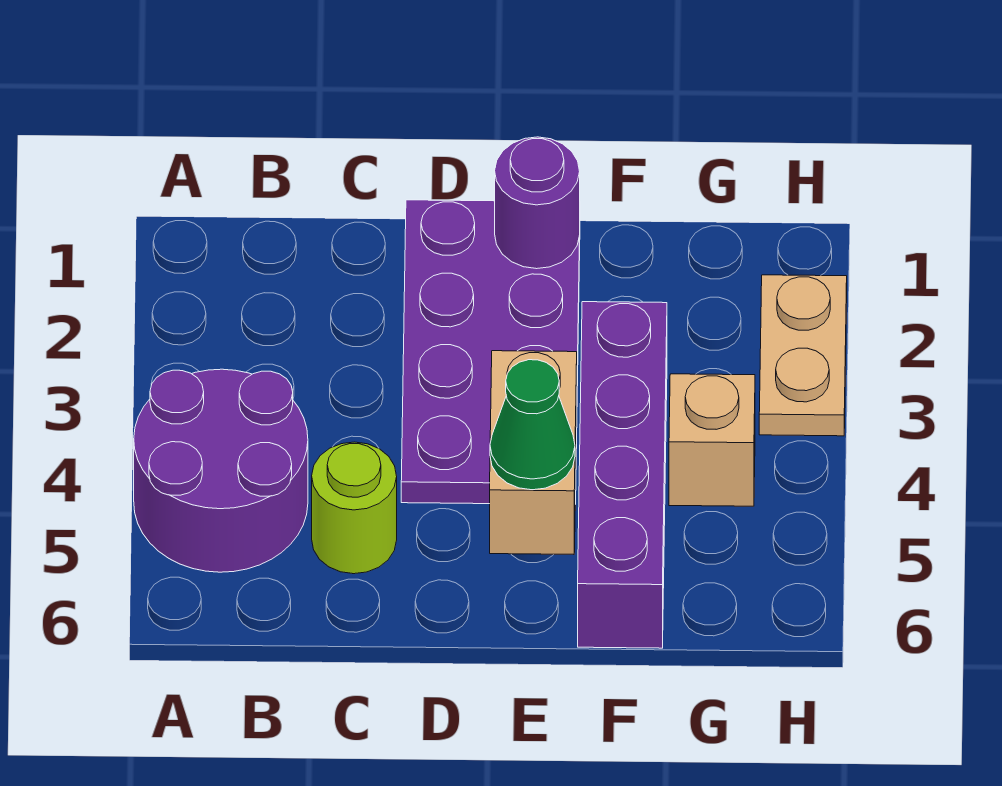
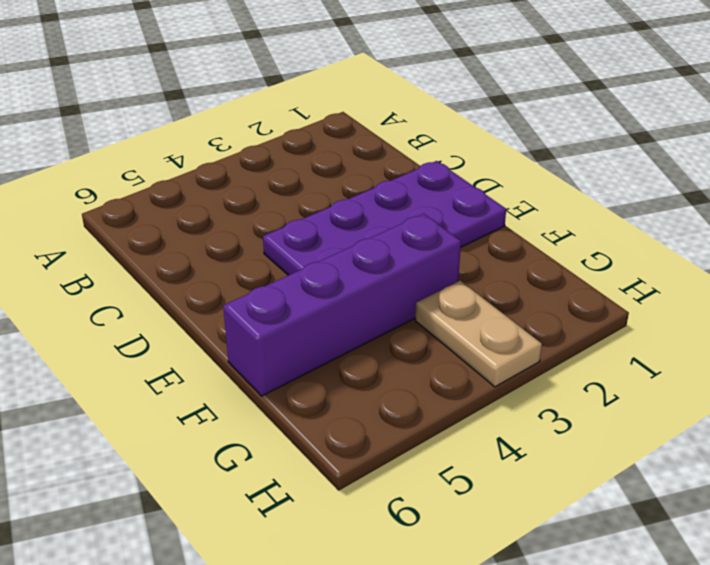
tan plate G3:H3 level 1 -> tan plate H2:H3 level 1
none -> purple round brick A4:B5 level 1
none -> lime round brick C5 level 1

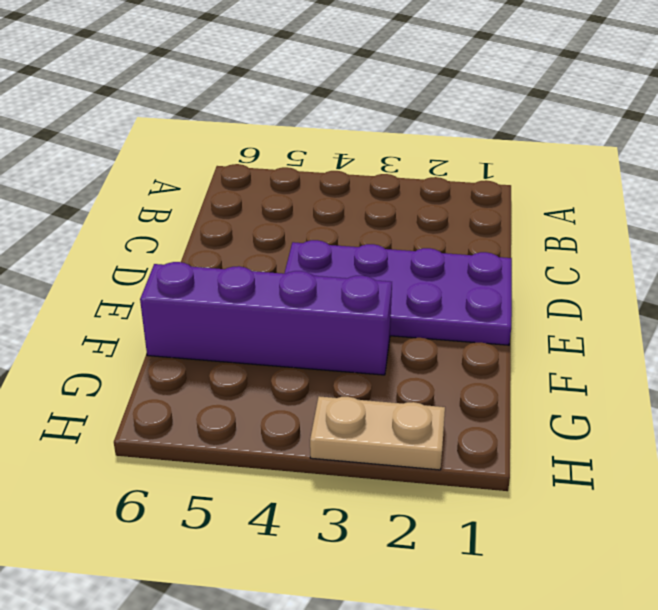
none -> purple round brick A4:B5 level 1
none -> lime round brick C5 level 1

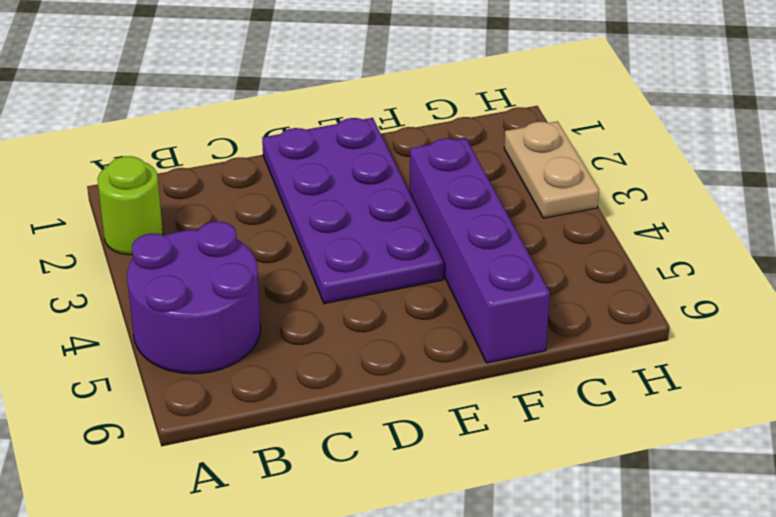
lime round brick A2 level 1 -> lime round brick C5 level 1
none -> tan brick G4 level 1
none -> purple round brick E1 level 2

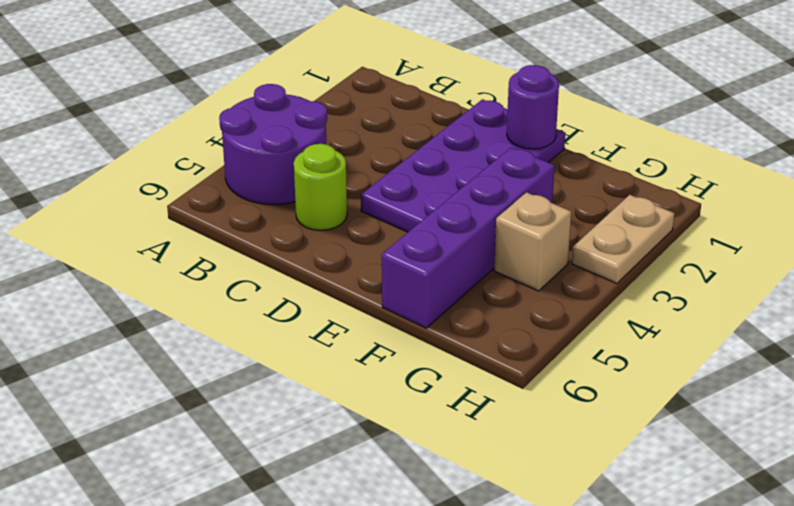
none -> tan brick E4:E5 level 2
none -> green cone E5 level 3

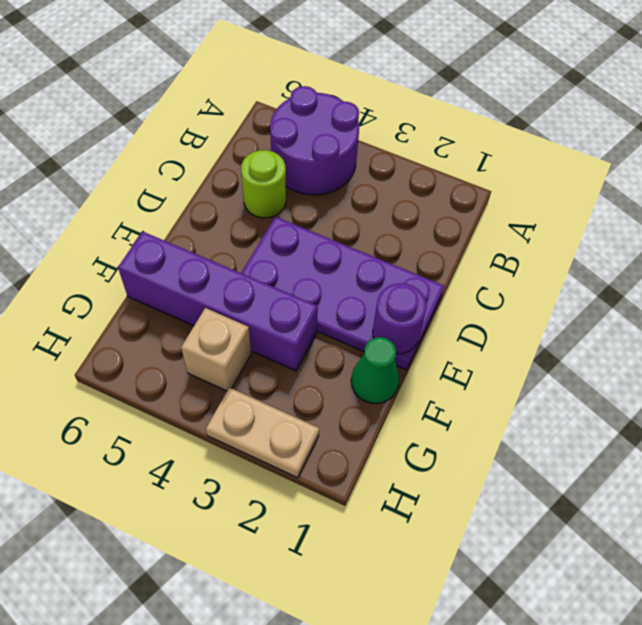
green cone F1 level 1 -> green cone E5 level 3
none -> tan brick E4:E5 level 2

